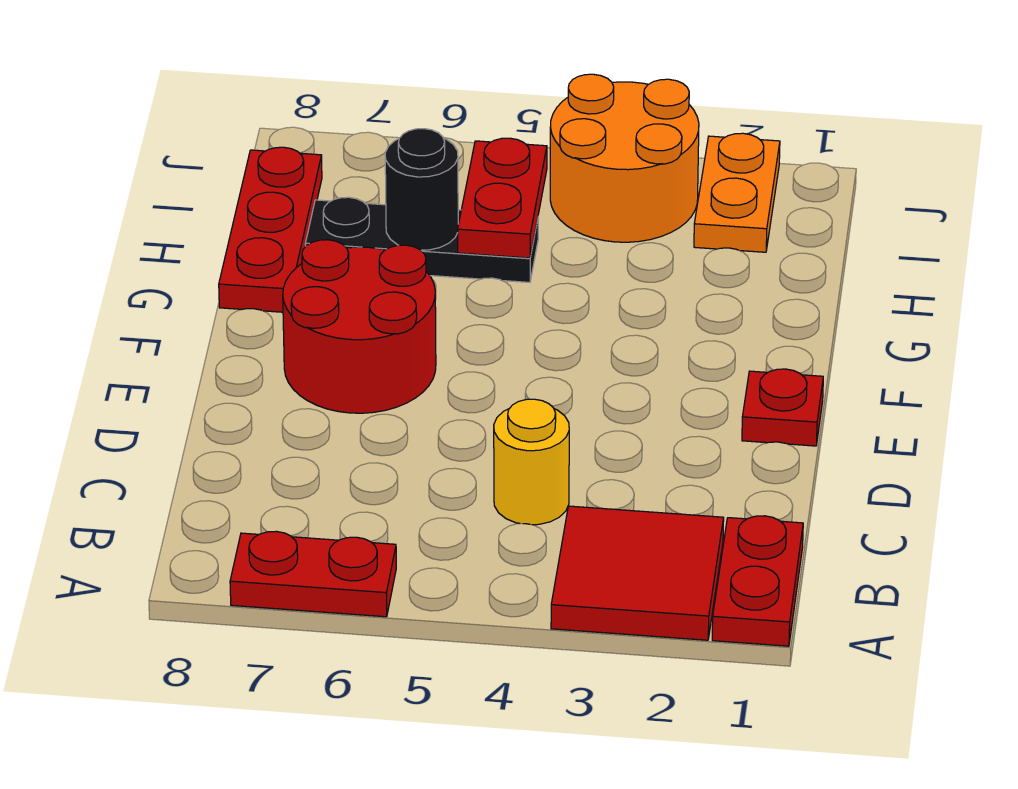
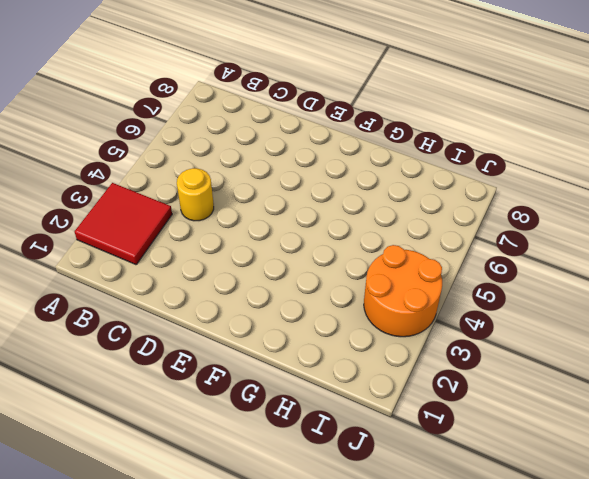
none -> red plate A1:B1 level 1
none -> red plate A6:A7 level 1
none -> red plate E1 level 1

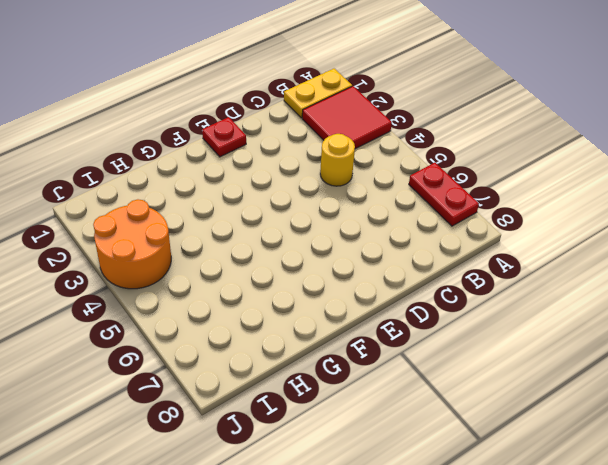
yellow plate A1:B1 level 1 -> red plate A1:B1 level 1
none -> red round brick E6:F7 level 1
none -> red plate G8:I8 level 1
none -> black plate H5:H7 level 1

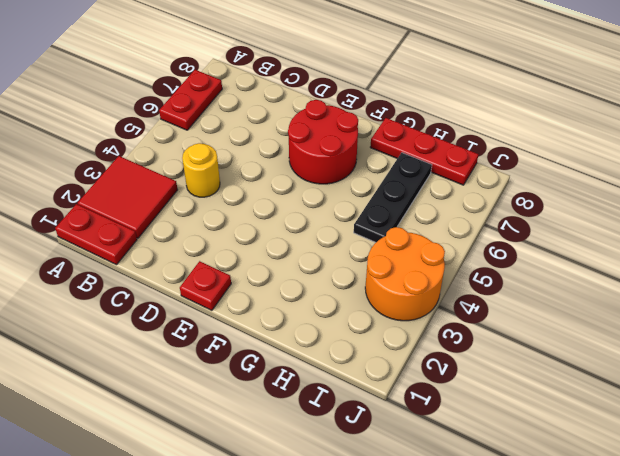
none -> orange plate I2:J2 level 1
none -> red plate H5:I5 level 2
none -> black round brick H6 level 2

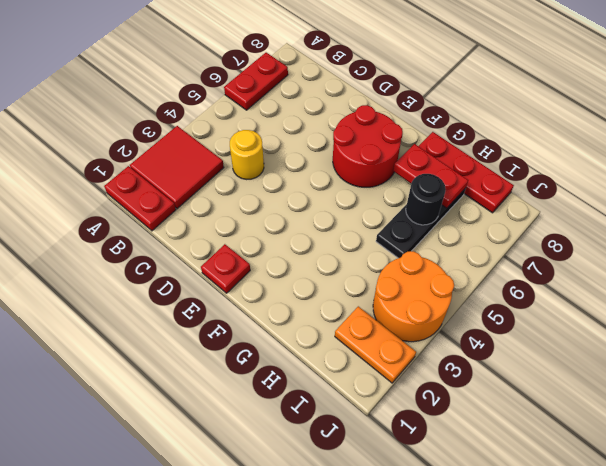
red plate G7:H7 level 2 -> red plate H5:I5 level 2

